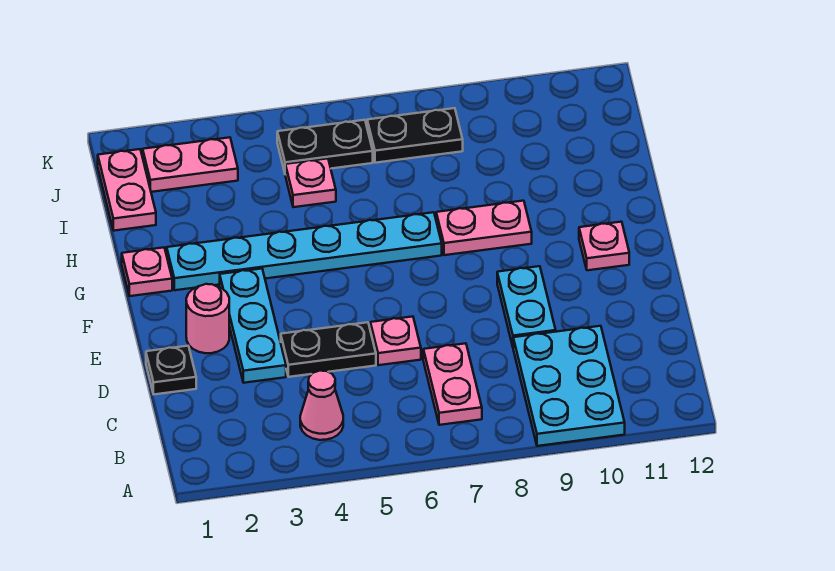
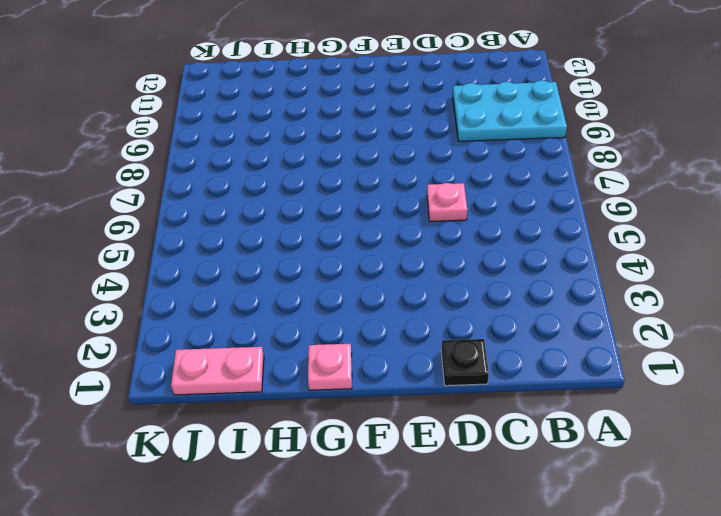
none -> pink cone B4 level 1
none -> pink plate B7:C7 level 1
none -> cyan plate D3:F3 level 1

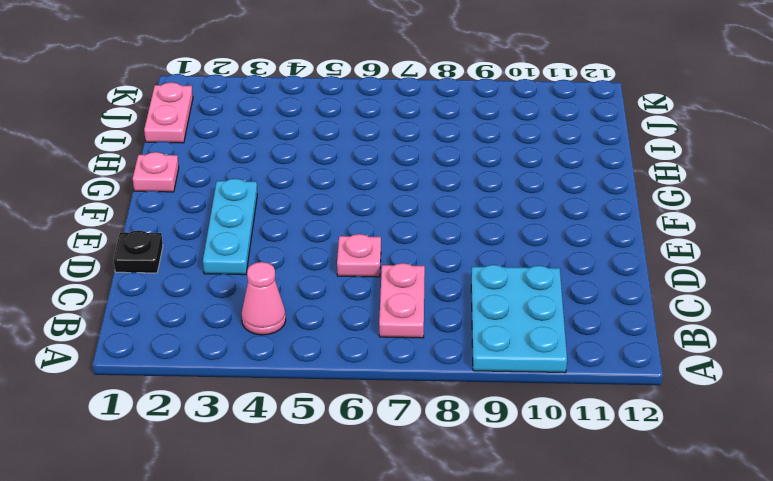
none -> black plate D4:D5 level 1
none -> cyan plate D9:E9 level 1
none -> pink round brick E2 level 1

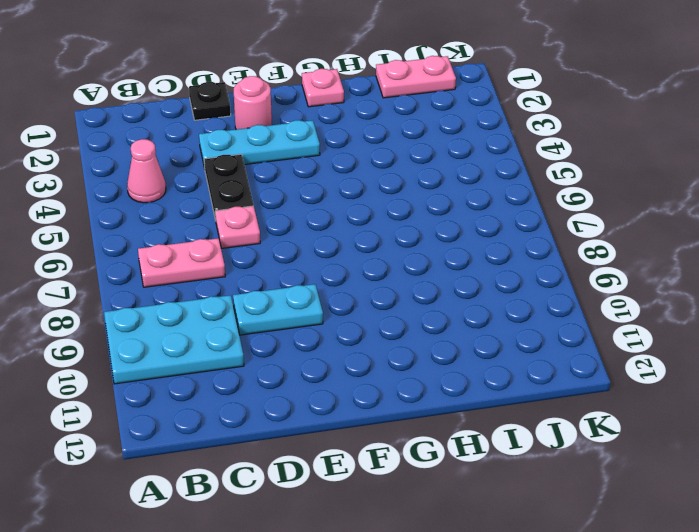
none -> pink plate F11 level 1
none -> cyan plate G2:G7 level 1
none -> pink plate G8:G9 level 1

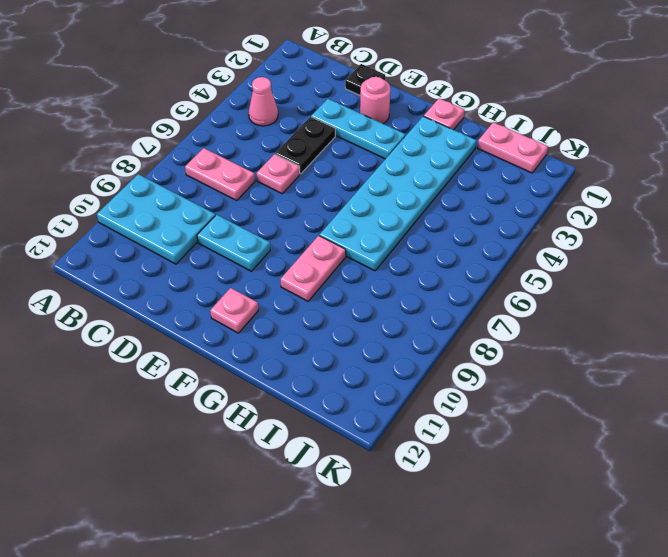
cyan plate G2:H7 level 1 -> cyan plate G2:G7 level 1
none -> pink plate I5 level 1
none -> pink plate J2:J3 level 1
none -> black plate J5:J6 level 1

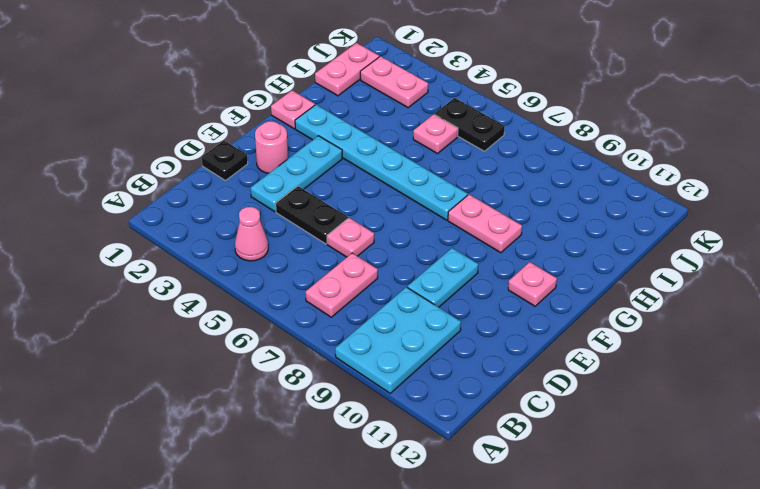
none -> black plate J7:J8 level 1

